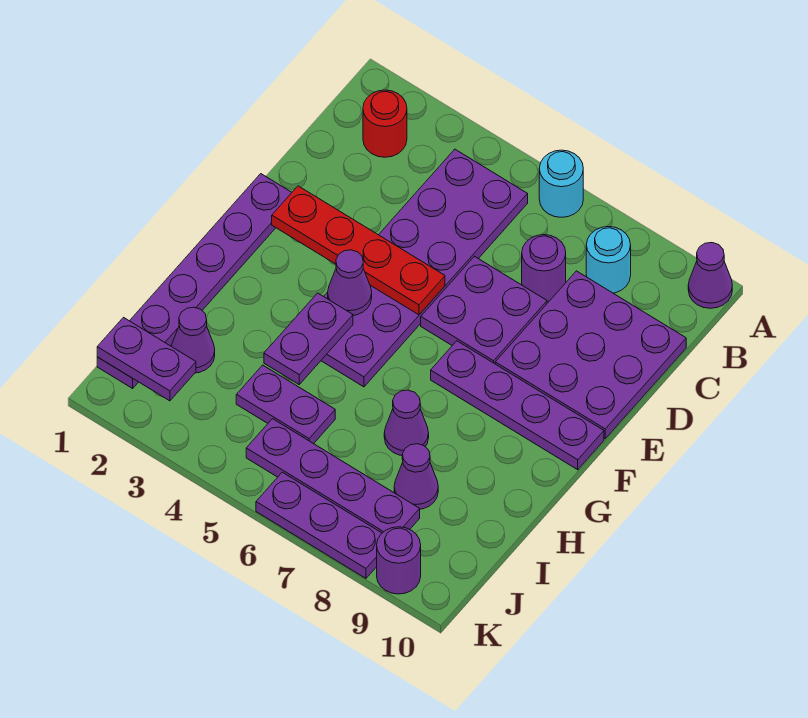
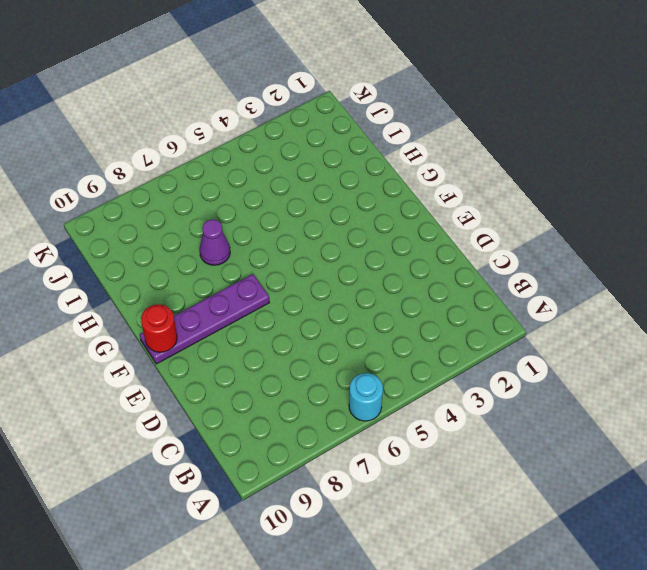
red round brick F10 level 2 -> red round brick B2 level 1
none -> purple cone A10 level 1
none -> purple plate B4:G5 level 1
none -> cyan round brick B8 level 1

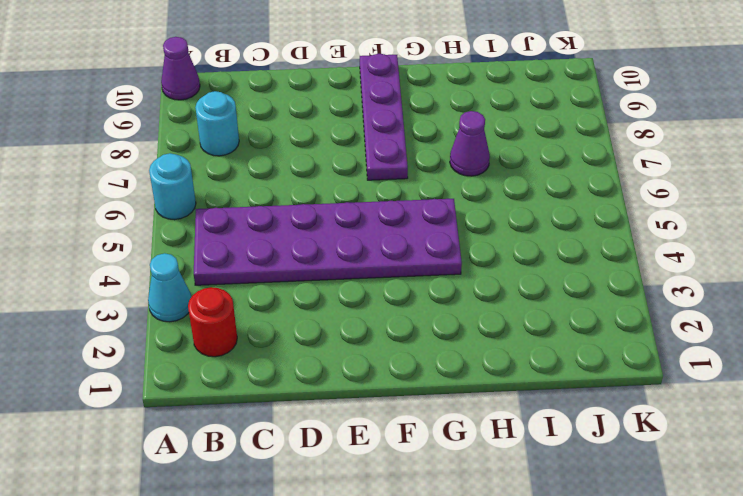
cyan cone A3 level 1 -> none
none -> purple round brick C7 level 1
none -> purple plate C8:E10 level 1
none -> purple plate D6:E7 level 1

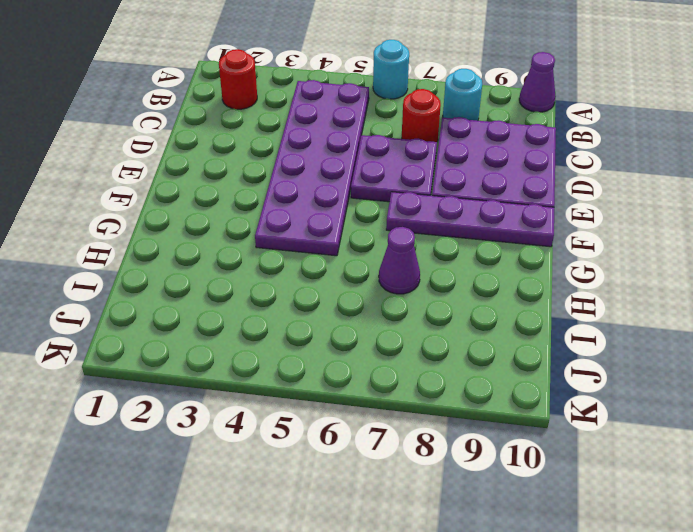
red round brick C7 level 1 -> purple round brick C7 level 1
none -> purple plate E1:J1 level 1
none -> purple cone I2 level 1
none -> purple plate I4:I5 level 1

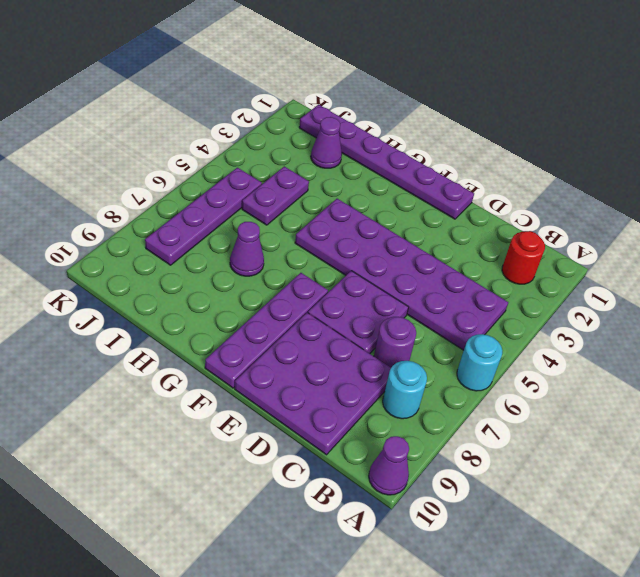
none -> purple cone I8 level 1
none -> purple plate K6:K8 level 1
none -> purple round brick K9 level 1

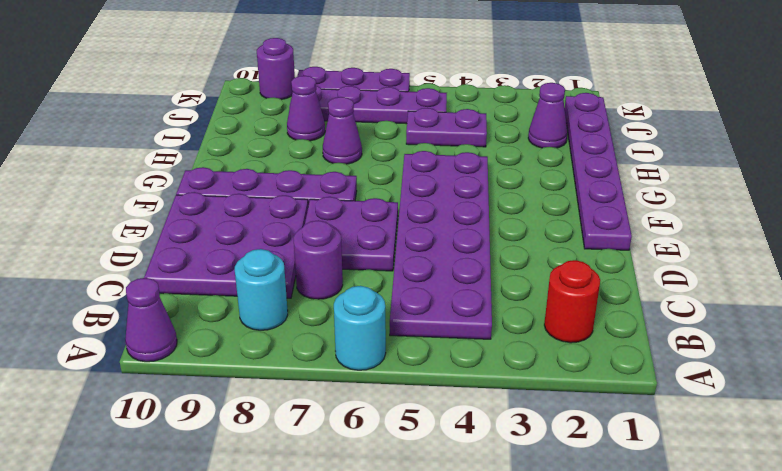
none -> red plate E2:E5 level 2
none -> purple cone F4 level 2
none -> purple plate G4:H4 level 2

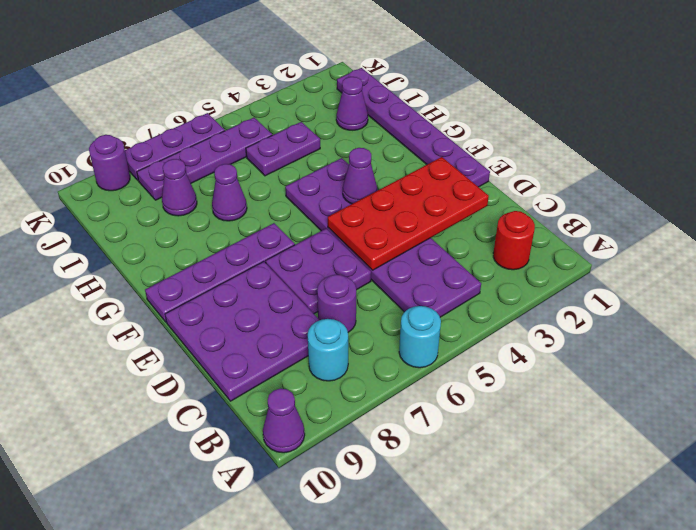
red plate D2:E5 level 2 -> red plate E2:E5 level 2
none -> purple plate G4:H4 level 2
none -> purple plate J1:J2 level 2

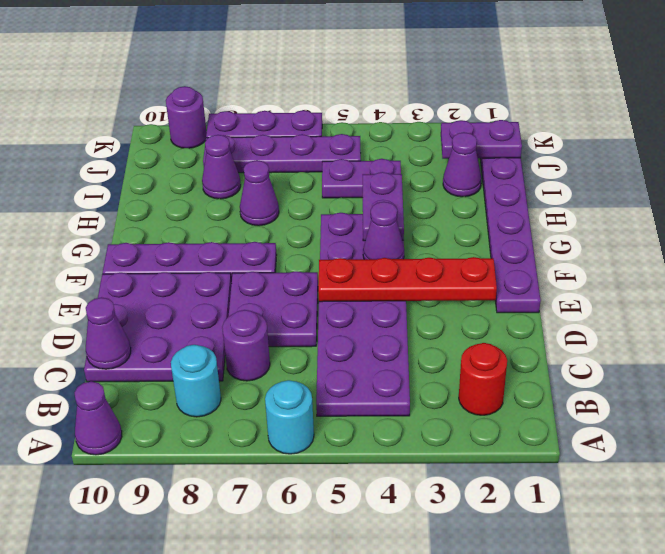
purple cone C10 level 2 -> none

